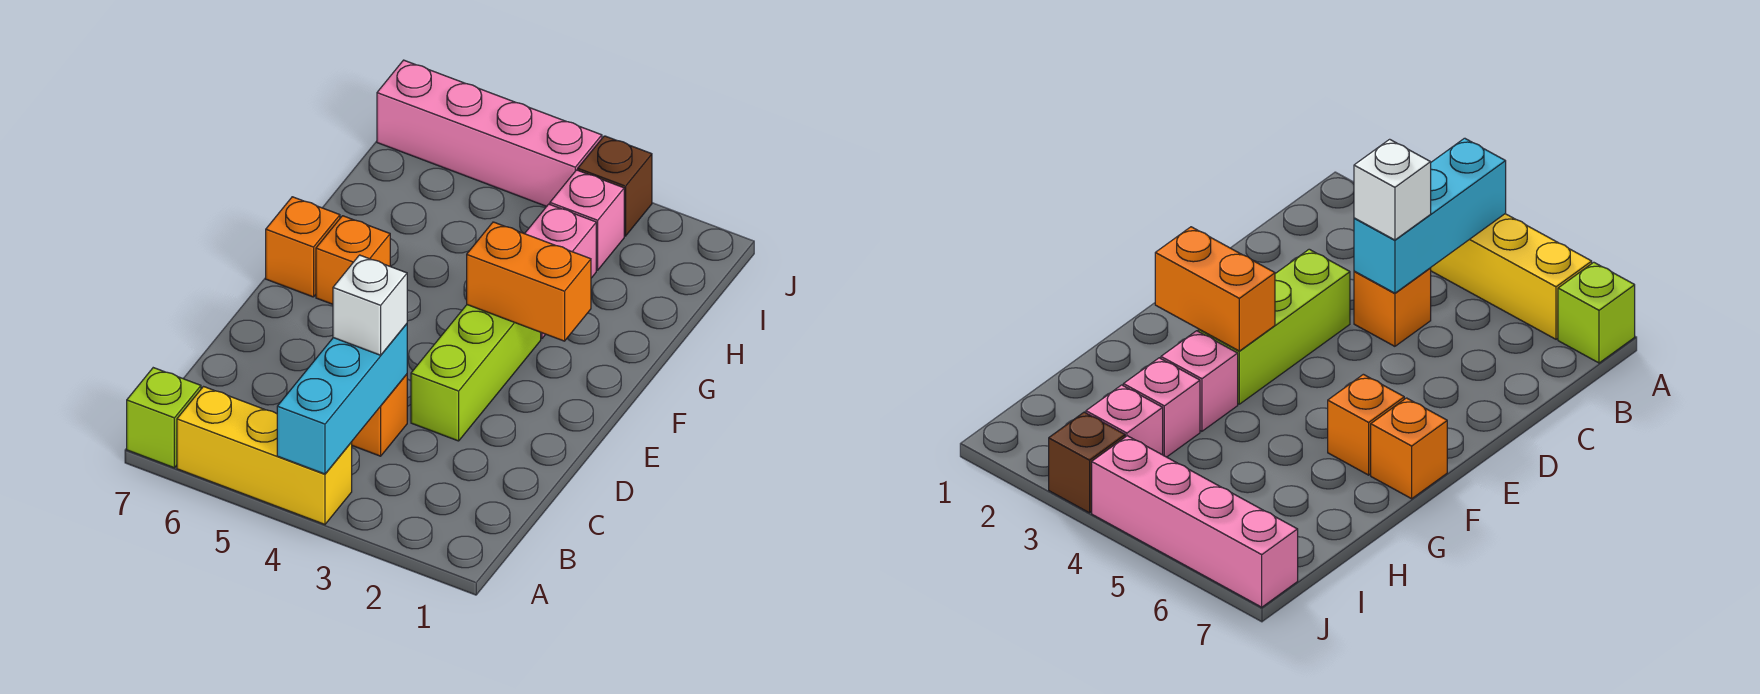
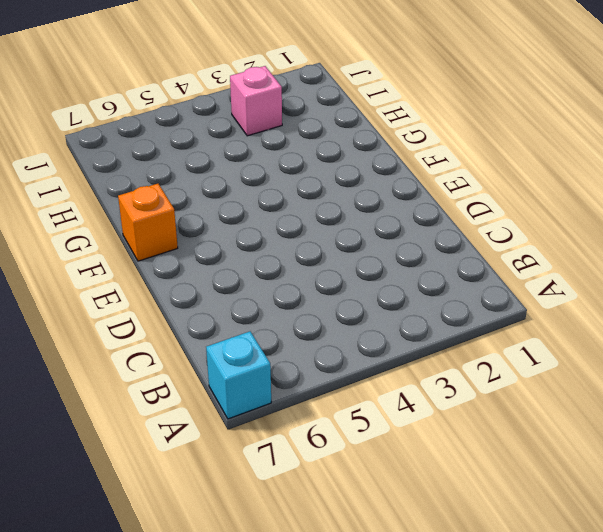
cyan brick A7 level 1 -> lime brick A7 level 1
none -> yellow brick A4:A6 level 1
none -> orange brick C4 level 1
none -> lime brick D3:F3 level 1

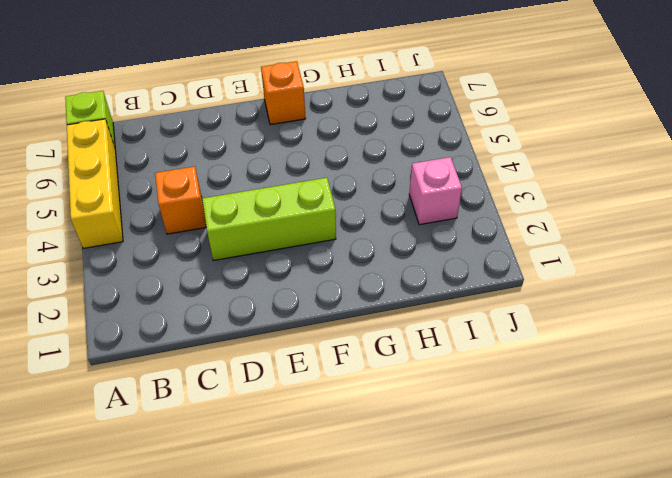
none -> orange brick F6 level 1
none -> pink brick G3 level 1
none -> pink brick H3 level 1

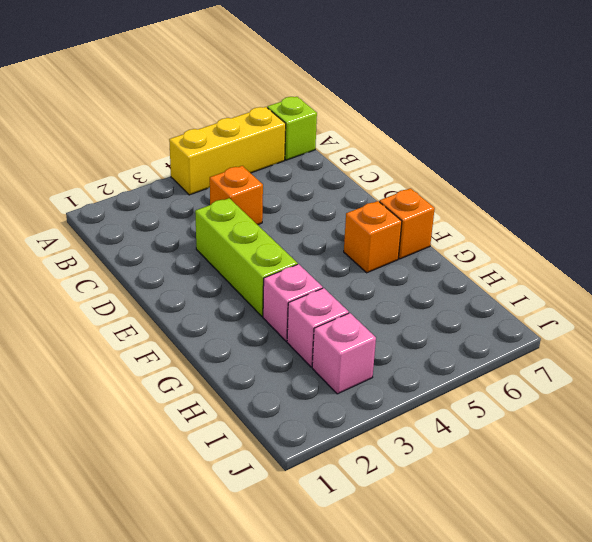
none -> brown brick J3 level 1
none -> pink brick J4:J7 level 1
none -> cyan brick A4:C4 level 2

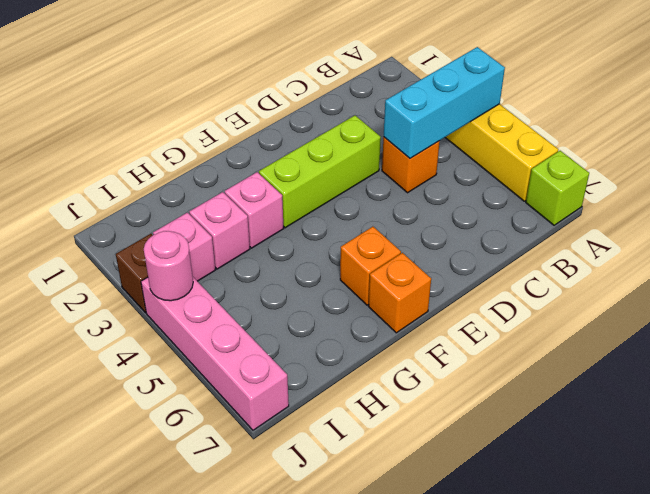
pink round brick J4 level 2 -> none
none -> orange brick F2:F3 level 2
none -> white brick C4 level 3

